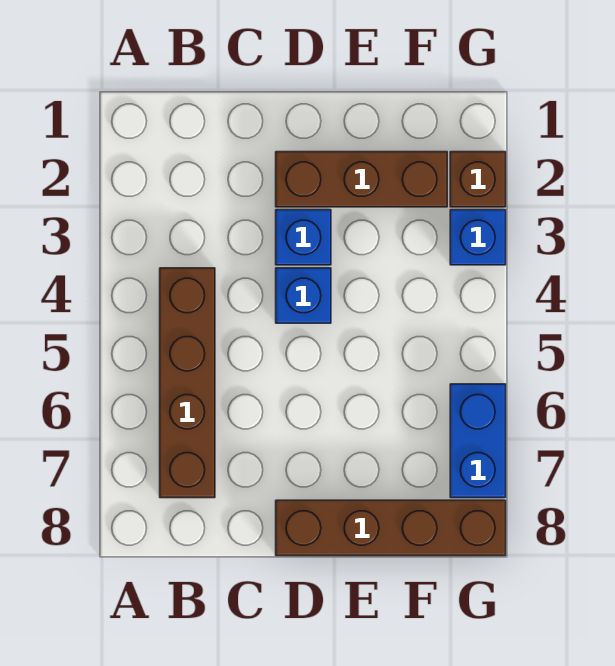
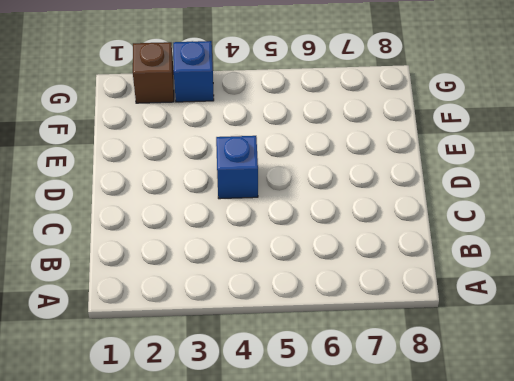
none -> brown brick B4:B7 level 1
none -> brown brick D2:F2 level 1

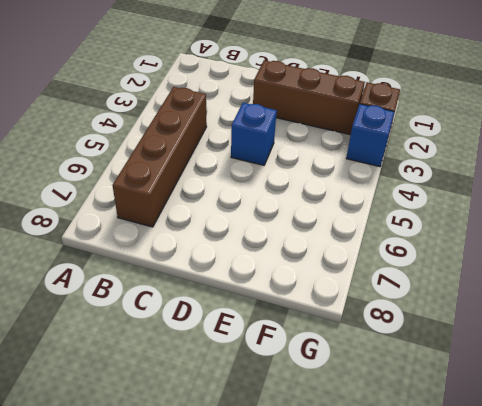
none -> blue brick D3 level 1
none -> brown brick D8:G8 level 1

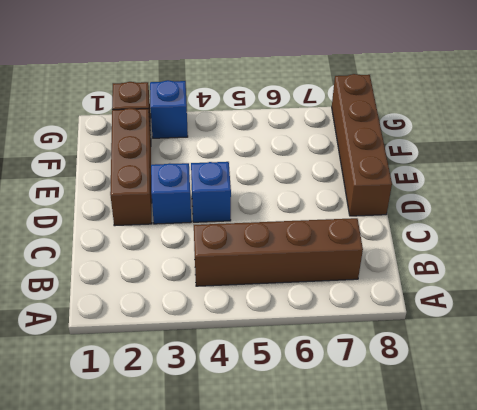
none -> blue brick G6:G7 level 1

